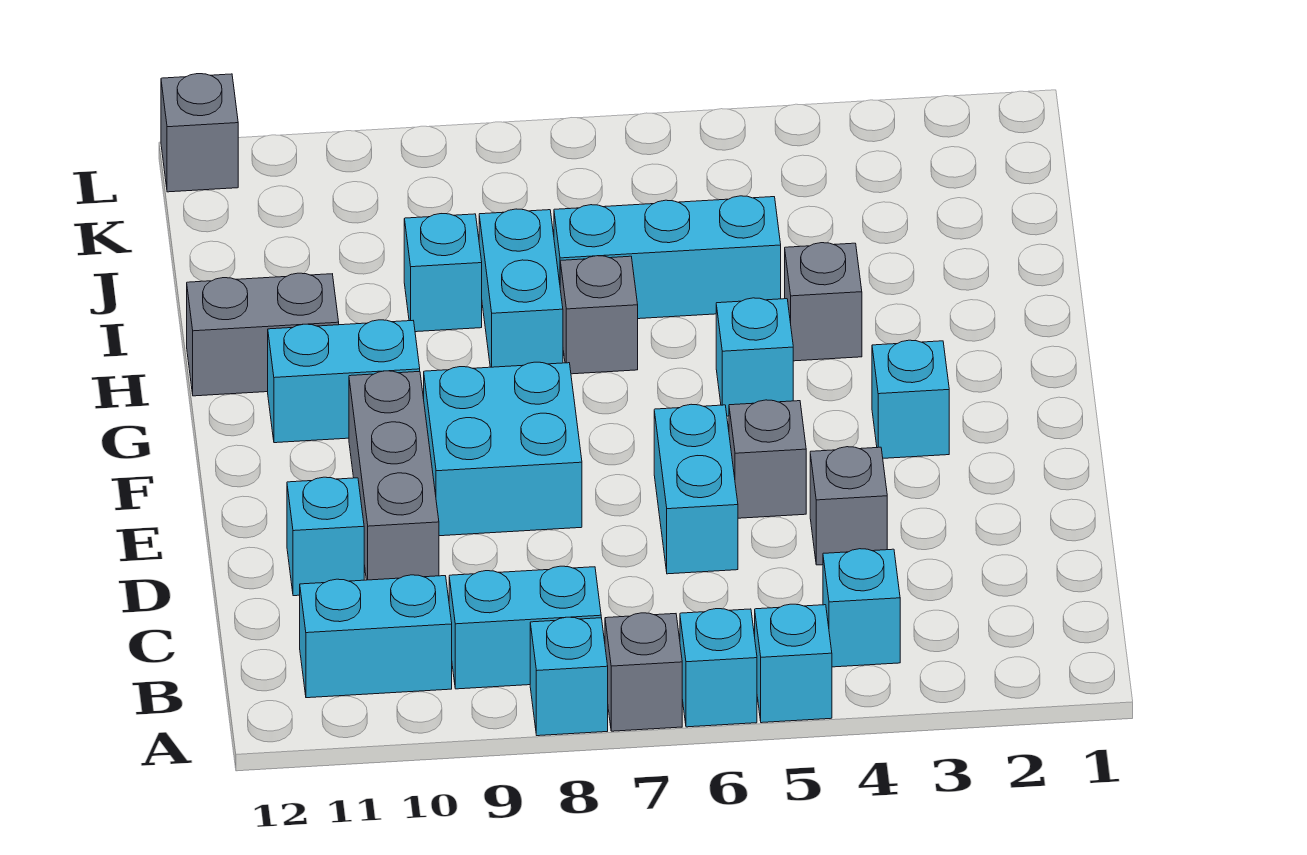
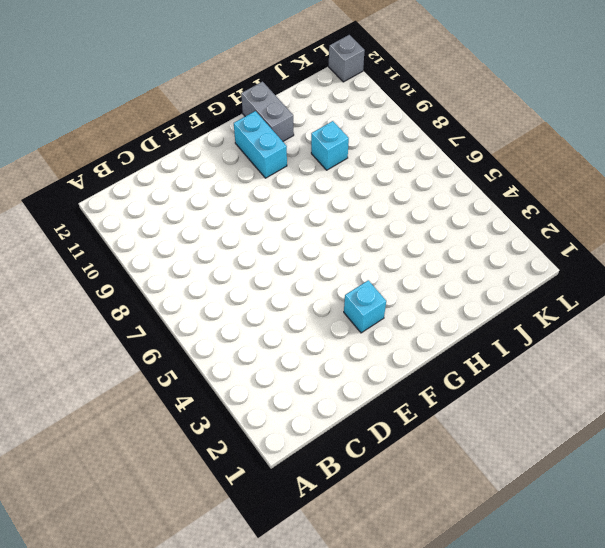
none -> cyan brick A5 level 1
none -> cyan brick A6 level 1
none -> grey brick A7 level 1

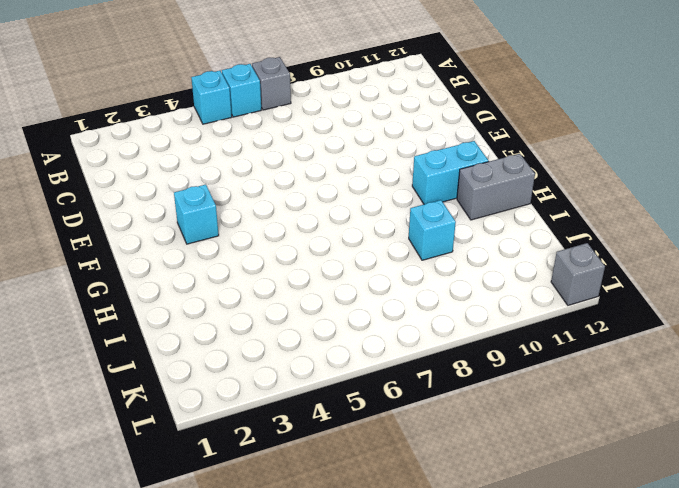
none -> cyan brick A8 level 1
none -> cyan brick B4 level 1
none -> cyan brick B8:B9 level 1

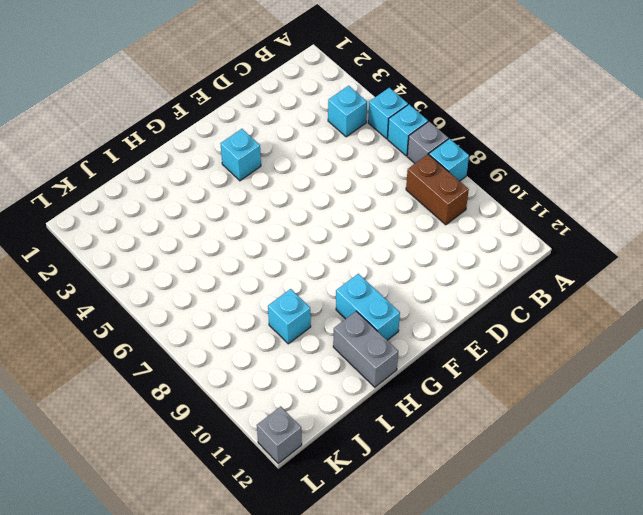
brown brick B8:B9 level 1 -> cyan brick B8:B9 level 1
none -> cyan brick B10:B11 level 1
none -> grey brick D4 level 1
none -> cyan brick D6:E6 level 1

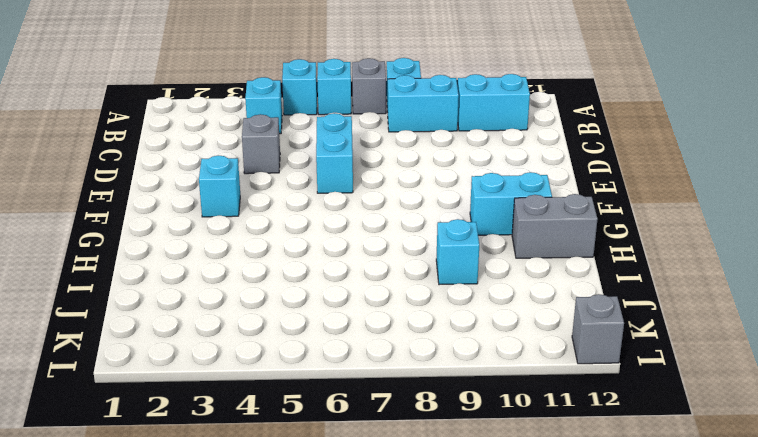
none -> grey brick D10:F10 level 1
none -> cyan brick D11 level 1
none -> grey brick E5 level 1

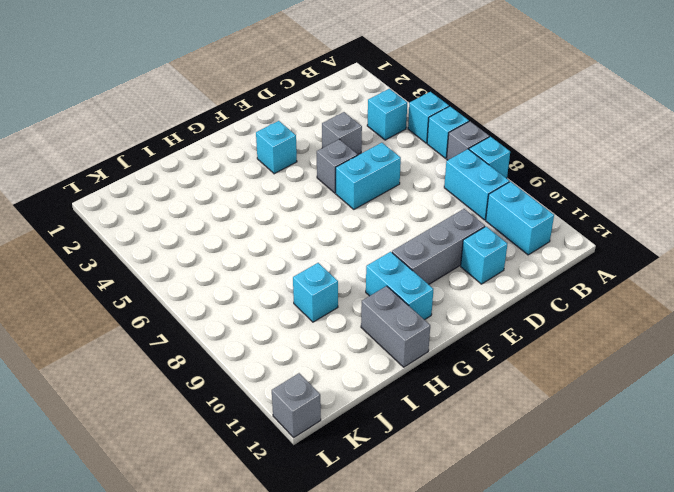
none -> cyan brick E8:F9 level 1
none -> cyan brick G5 level 1
none -> grey brick H4 level 1

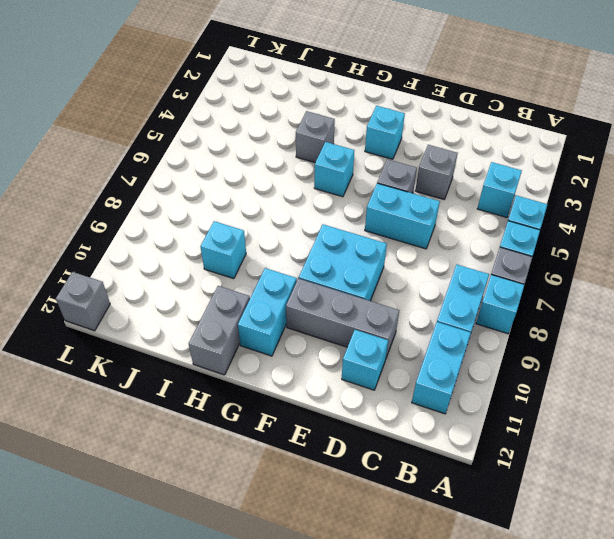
none -> grey brick H7 level 1
none -> cyan brick H8:I8 level 1
none -> cyan brick I5:I7 level 1

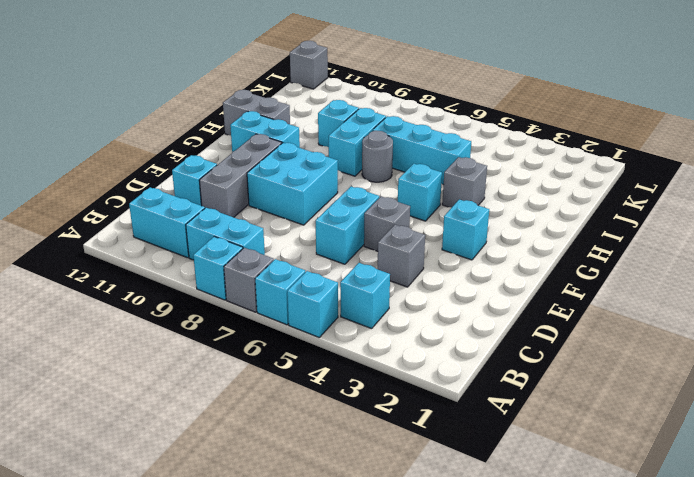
grey round brick H7 level 1 -> grey brick H7 level 1

